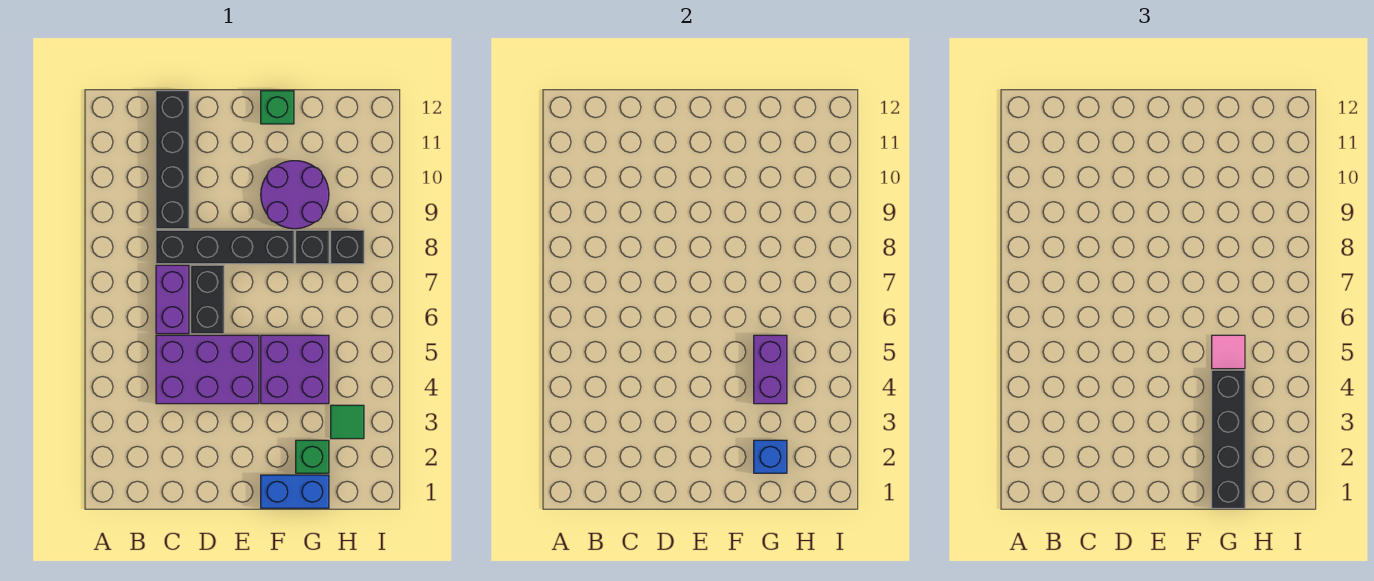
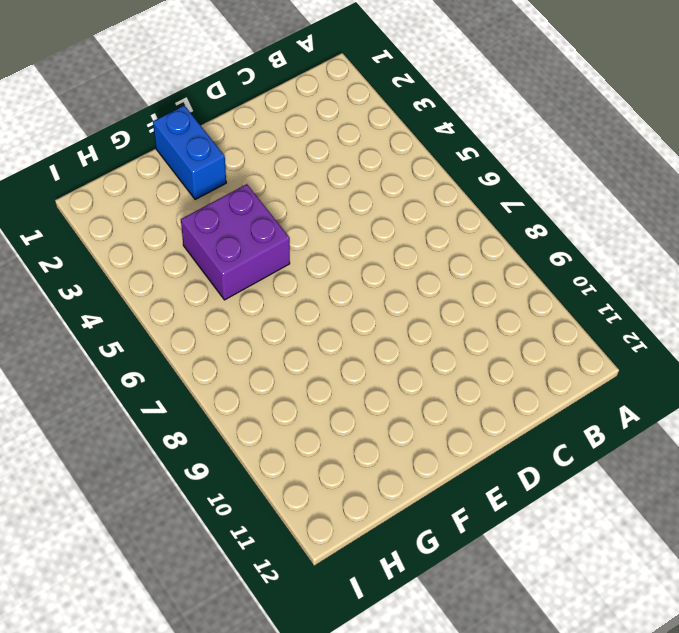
blue brick F1:F2 level 1 -> blue brick F1:G1 level 1
none -> purple brick C4:E5 level 1
none -> purple brick C6:C7 level 1
none -> black brick C8:F8 level 1

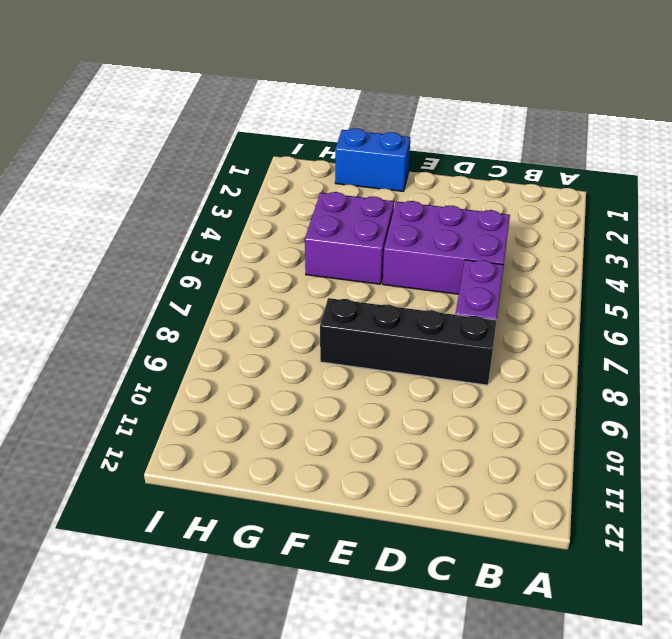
none -> black brick C9:C12 level 1
none -> black brick D6:D7 level 1
none -> purple round brick F9:G10 level 1

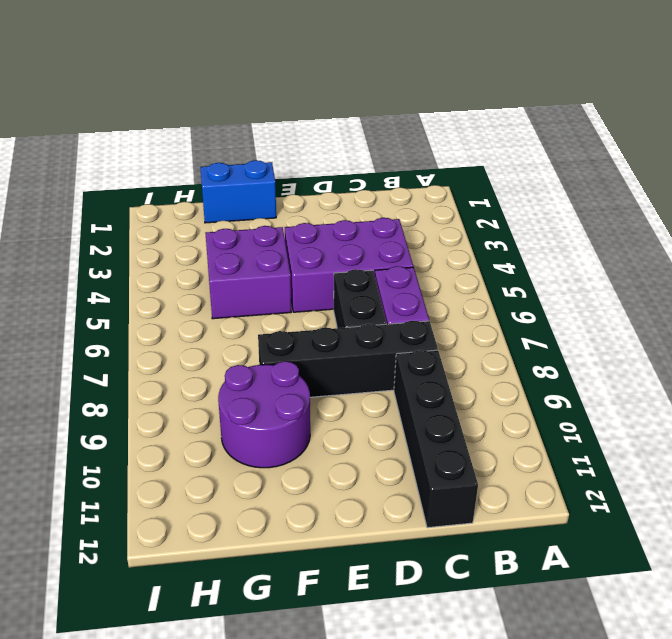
none -> green brick F12 level 1
none -> green brick G2 level 1
none -> black brick G8 level 1

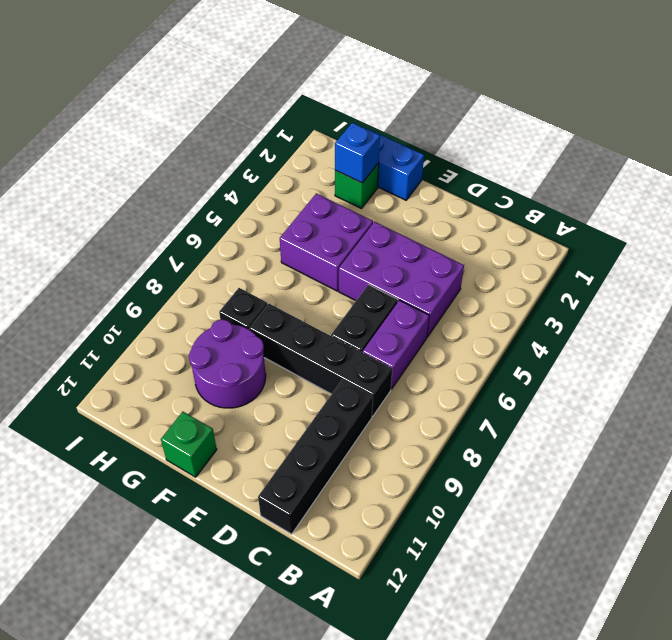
none -> green tile H3 level 1
none -> black brick H8 level 1
none -> purple brick G4:G5 level 2

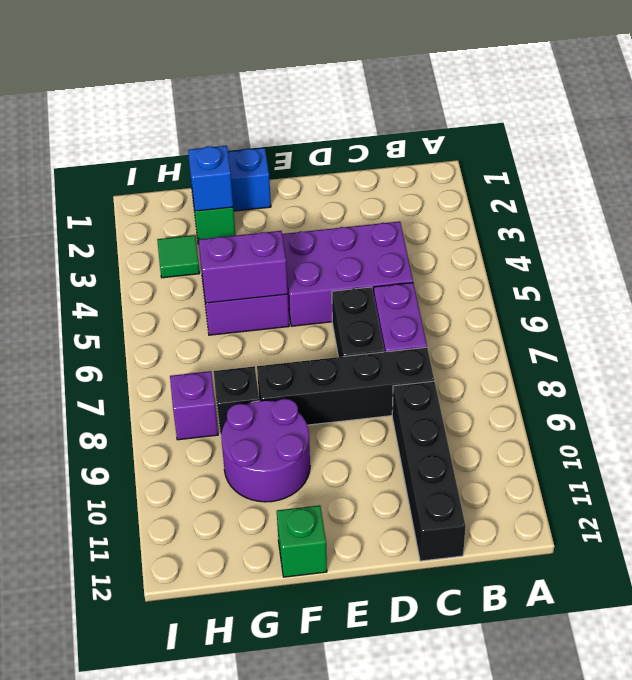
purple brick F5:G5 level 2 -> purple brick G4:G5 level 2
purple brick H8 level 1 -> black brick H8 level 1
none -> black brick G1:G4 level 3
none -> pink tile G5 level 3

